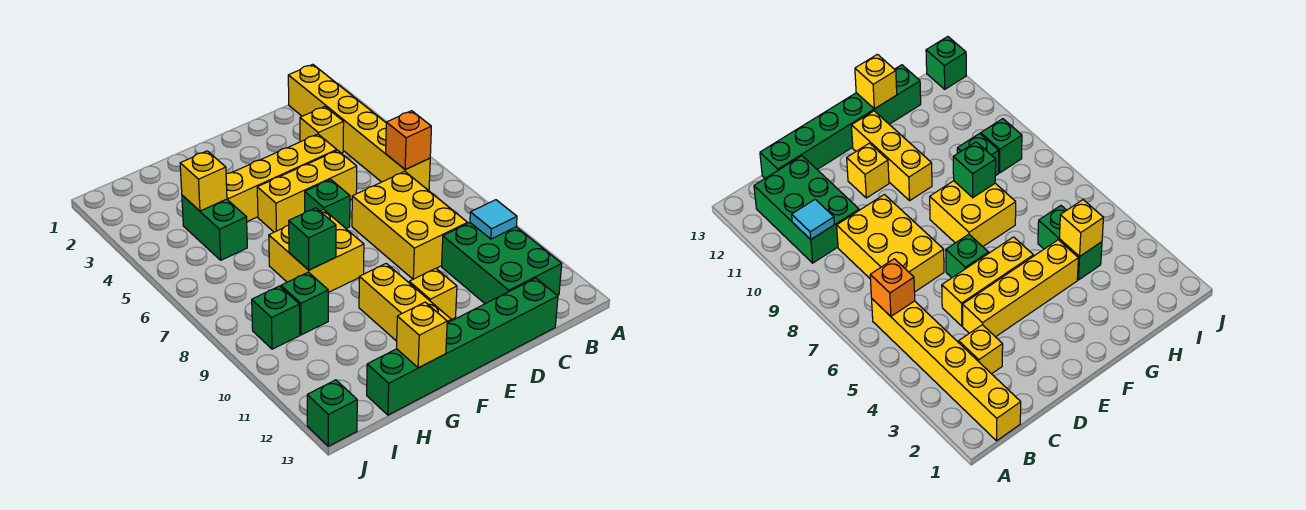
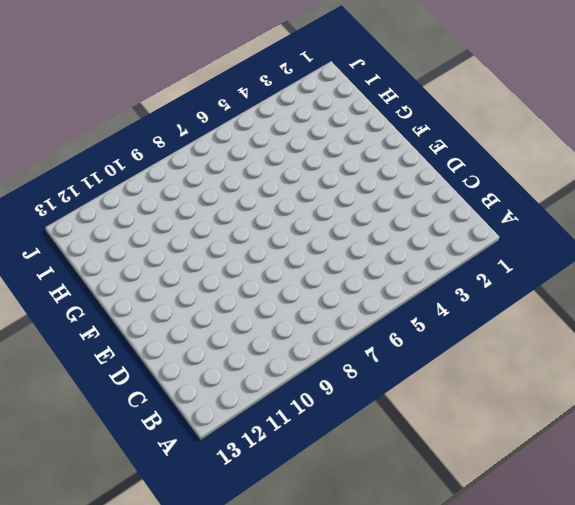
none -> yellow brick B1:B6 level 1
none -> green brick B10:C12 level 1
none -> yellow brick C3 level 1

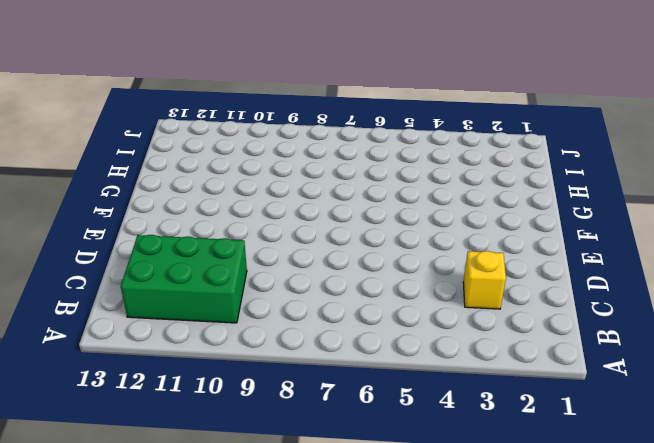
none -> yellow brick B1:B6 level 1
none -> yellow brick C7:D9 level 1
none -> green brick C13:H13 level 1

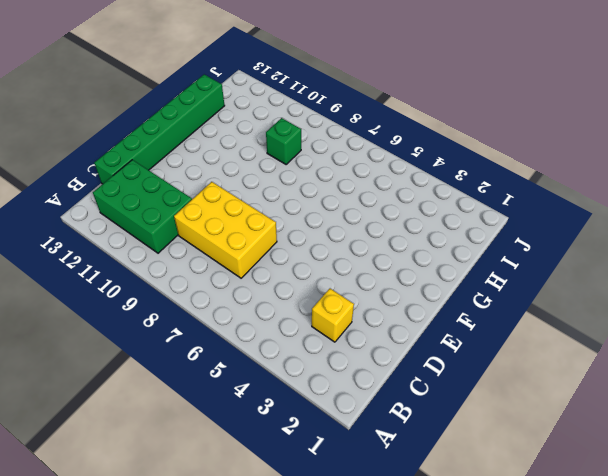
none -> yellow brick B1:B6 level 1
none -> yellow brick D4:G4 level 1
none -> yellow brick D5:F5 level 1

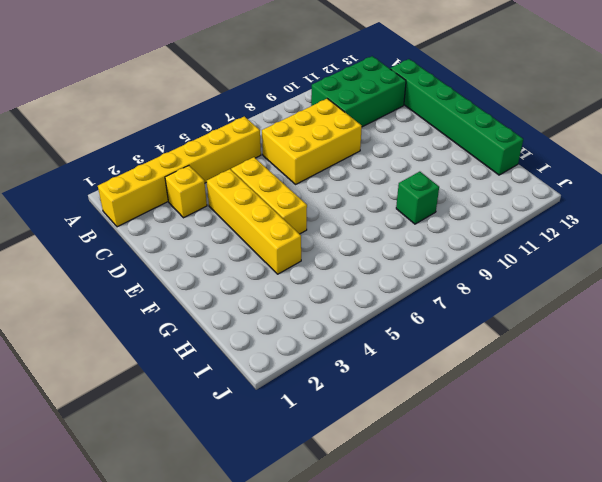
none -> green brick E6 level 1
none -> yellow brick E11 level 1
none -> yellow brick F7:G8 level 1

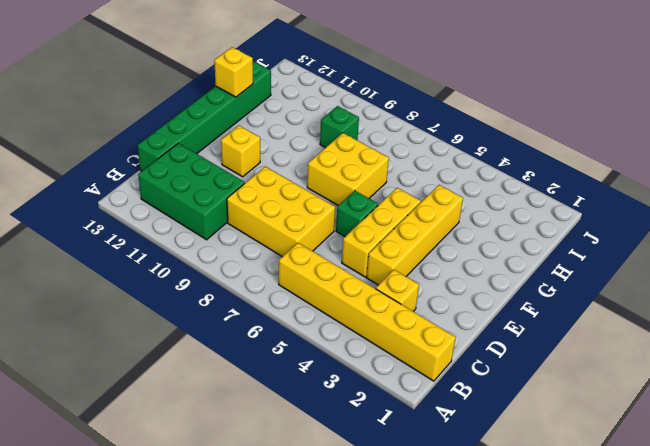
none -> yellow brick F10:F12 level 1
none -> green brick H4:H5 level 1
none -> green brick I9 level 1

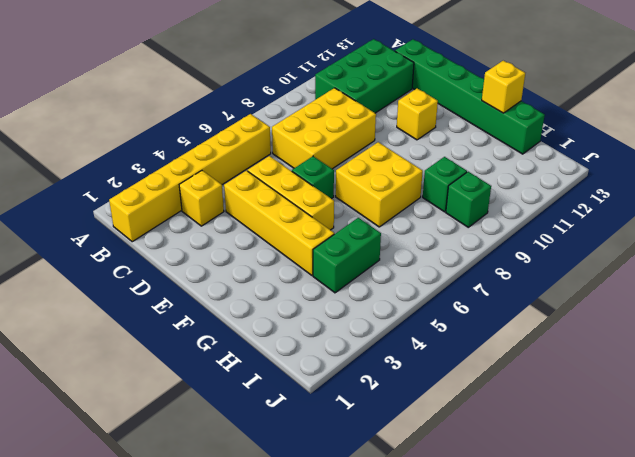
none -> yellow brick F10:F12 level 1
none -> green brick J13 level 1
none -> orange brick B6 level 2

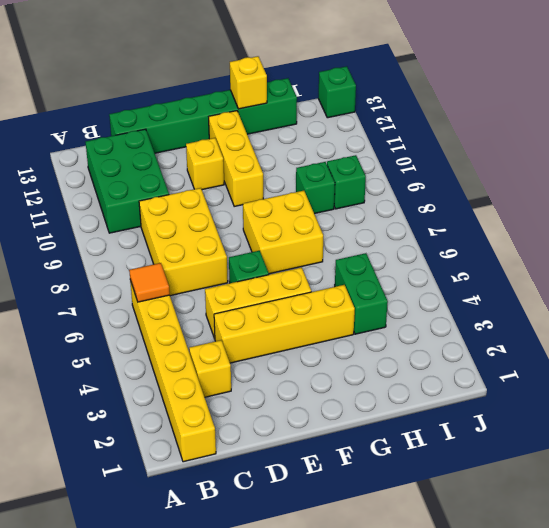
orange tile B6 level 2 -> orange brick B6 level 2
none -> cyan tile B10 level 2
none -> green brick G8 level 2
none -> yellow brick H4 level 2

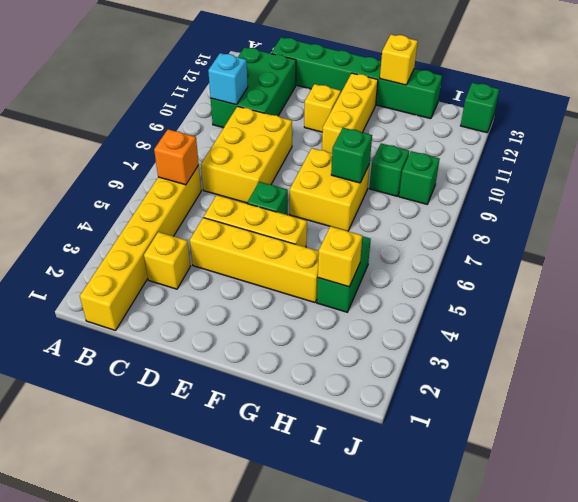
cyan brick B10 level 2 -> cyan tile B10 level 2

